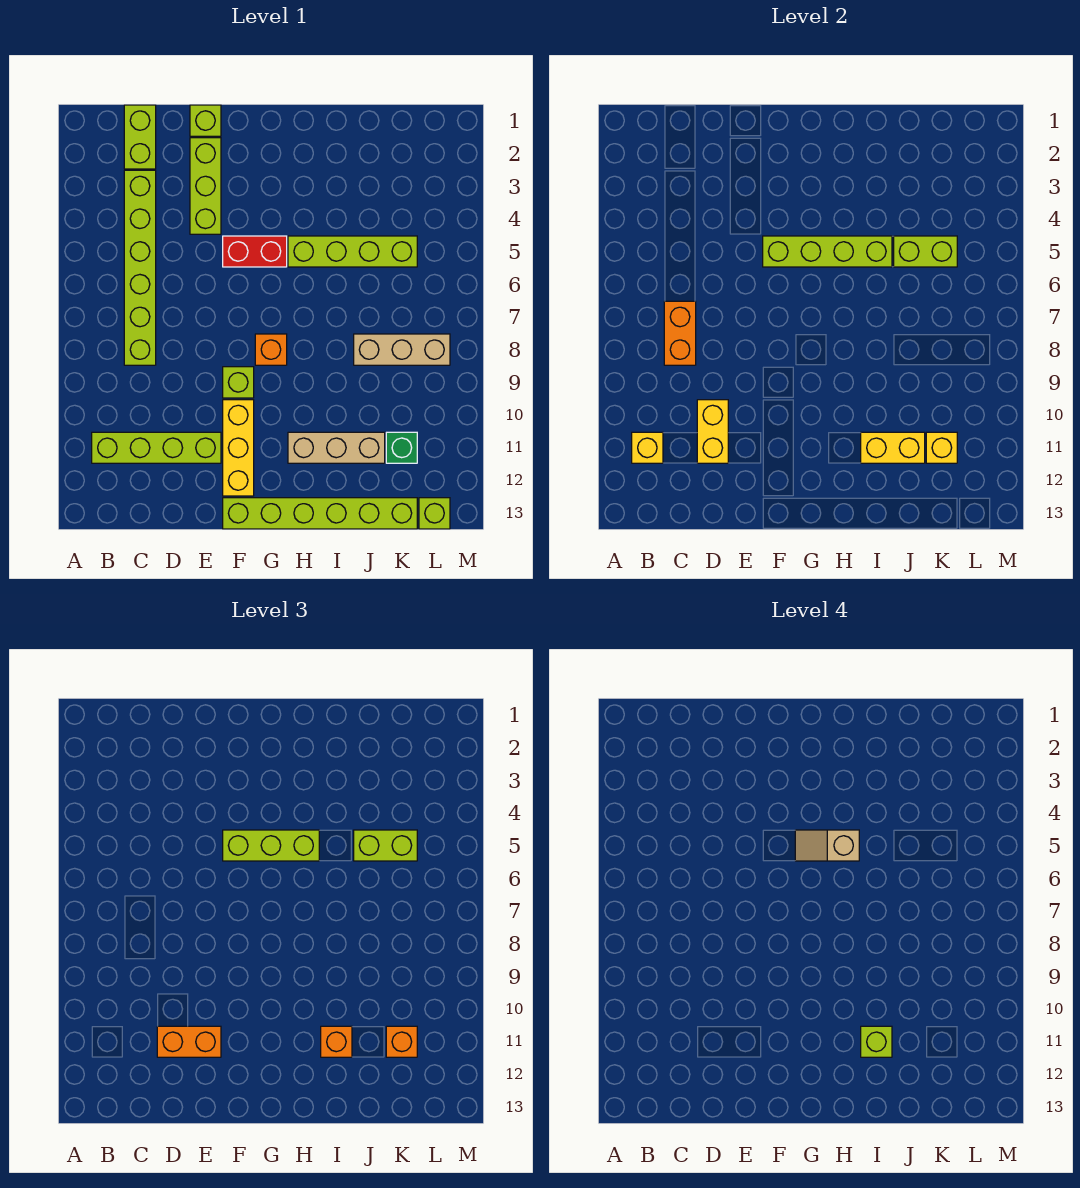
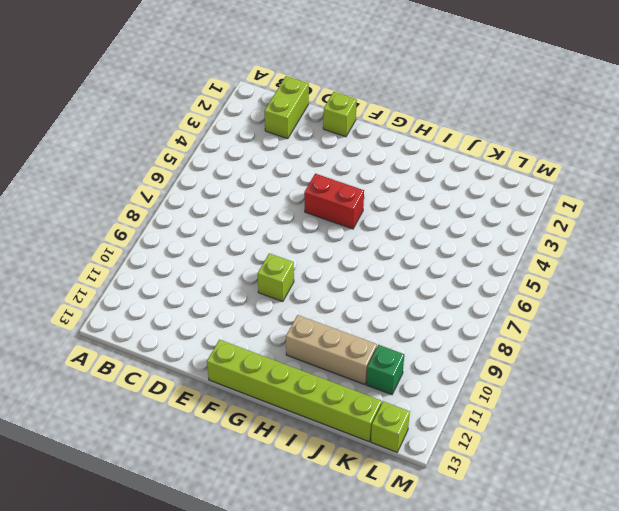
none -> lime brick B11:E11 level 1
none -> lime brick C3:C8 level 1
none -> lime brick E2:E4 level 1

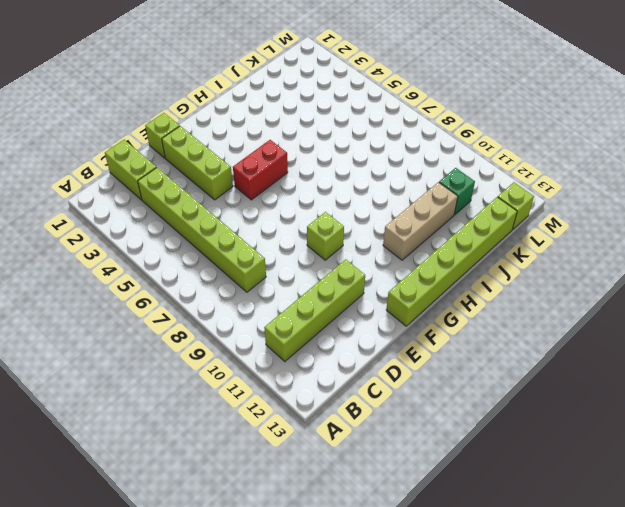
none -> yellow brick F10:F12 level 1
none -> orange brick G8 level 1
none -> lime brick H5:K5 level 1

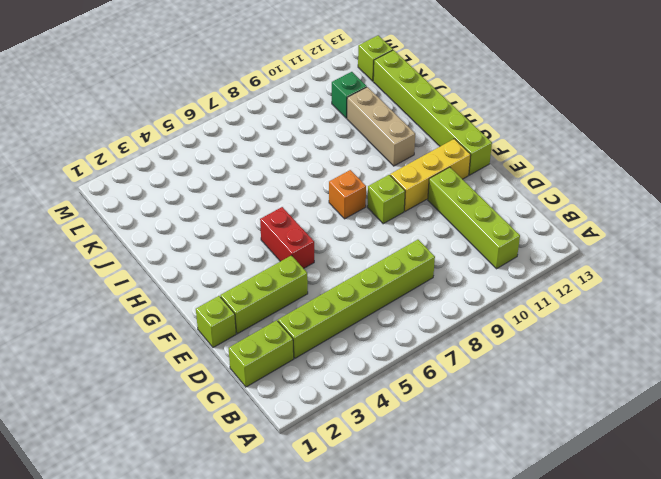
none -> lime brick H5:K5 level 1
none -> tan brick J8:L8 level 1
none -> yellow brick B11 level 2

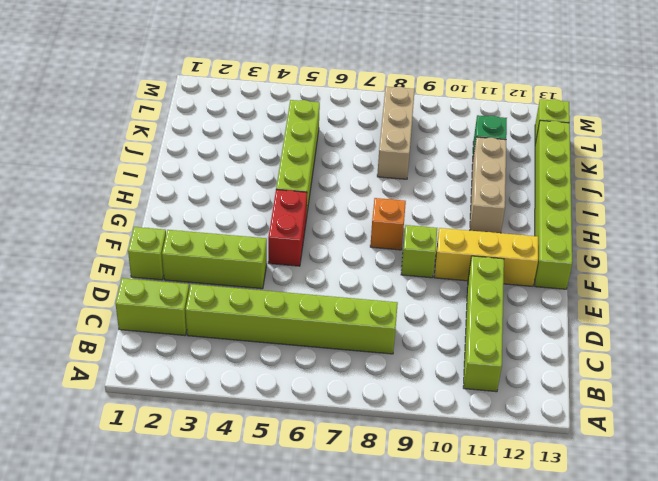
none -> yellow brick B11 level 2
none -> orange brick C7:C8 level 2
none -> yellow brick D10:D11 level 2

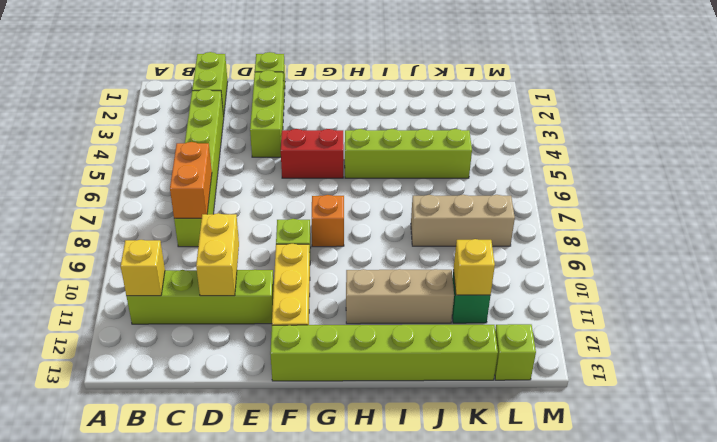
none -> lime brick F5:I5 level 2
none -> yellow brick I11:J11 level 2
none -> lime brick J5:K5 level 2

